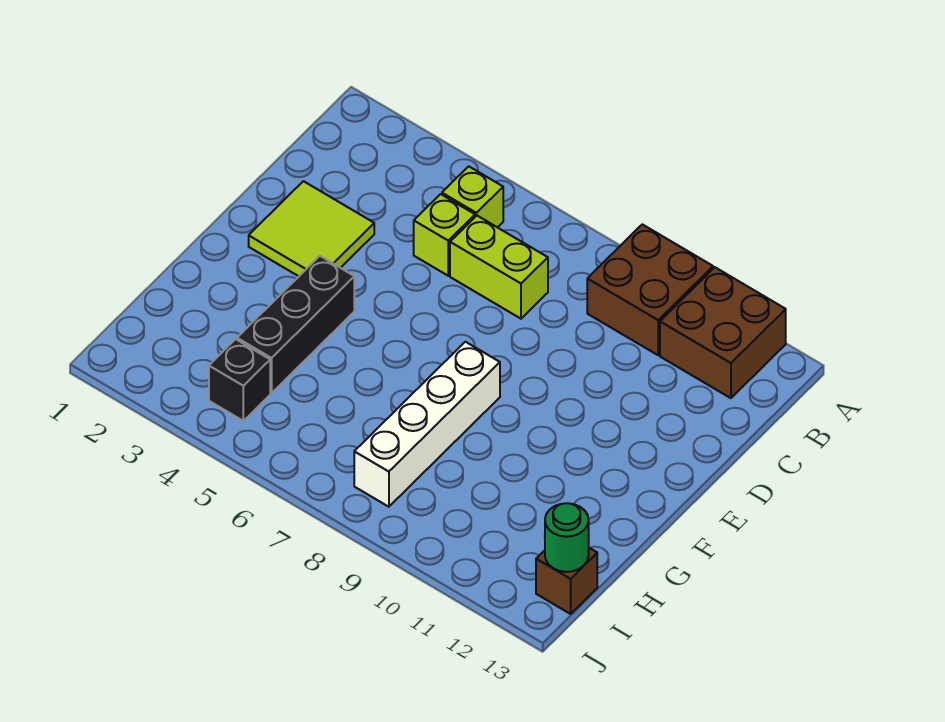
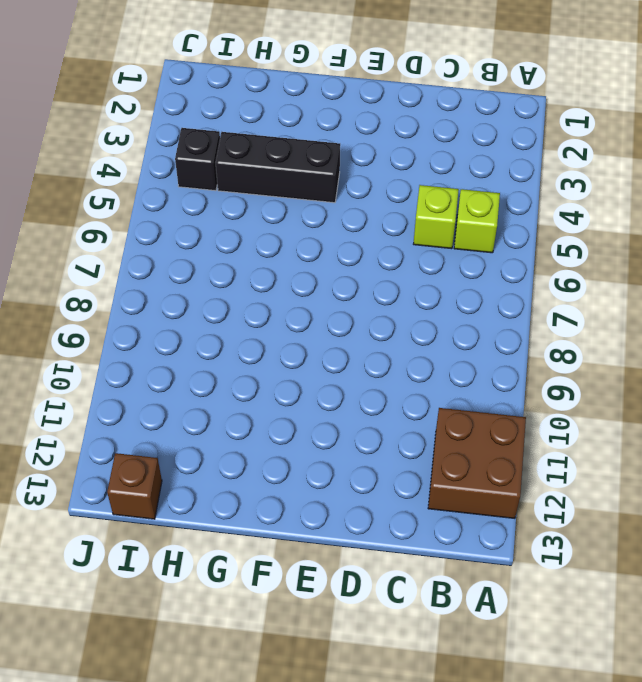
none -> brown brick A9:B10 level 1
none -> lime brick C6:C7 level 1

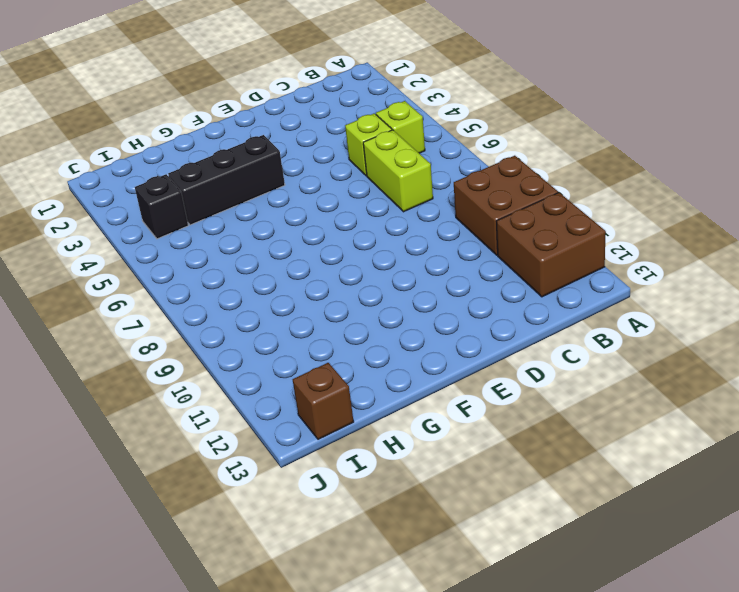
none -> lime tile D2:E3 level 1
none -> white brick F8:I8 level 1

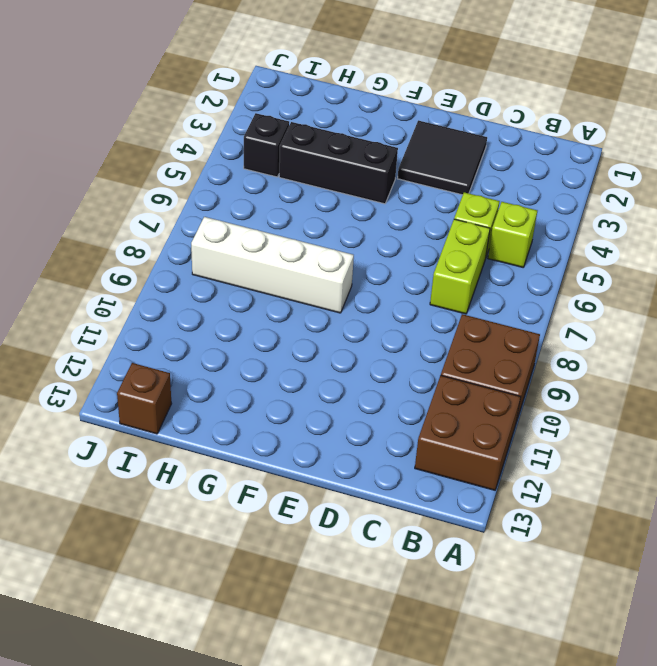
black tile D2:E3 level 1 -> lime tile D2:E3 level 1
none -> green round brick I13 level 2

